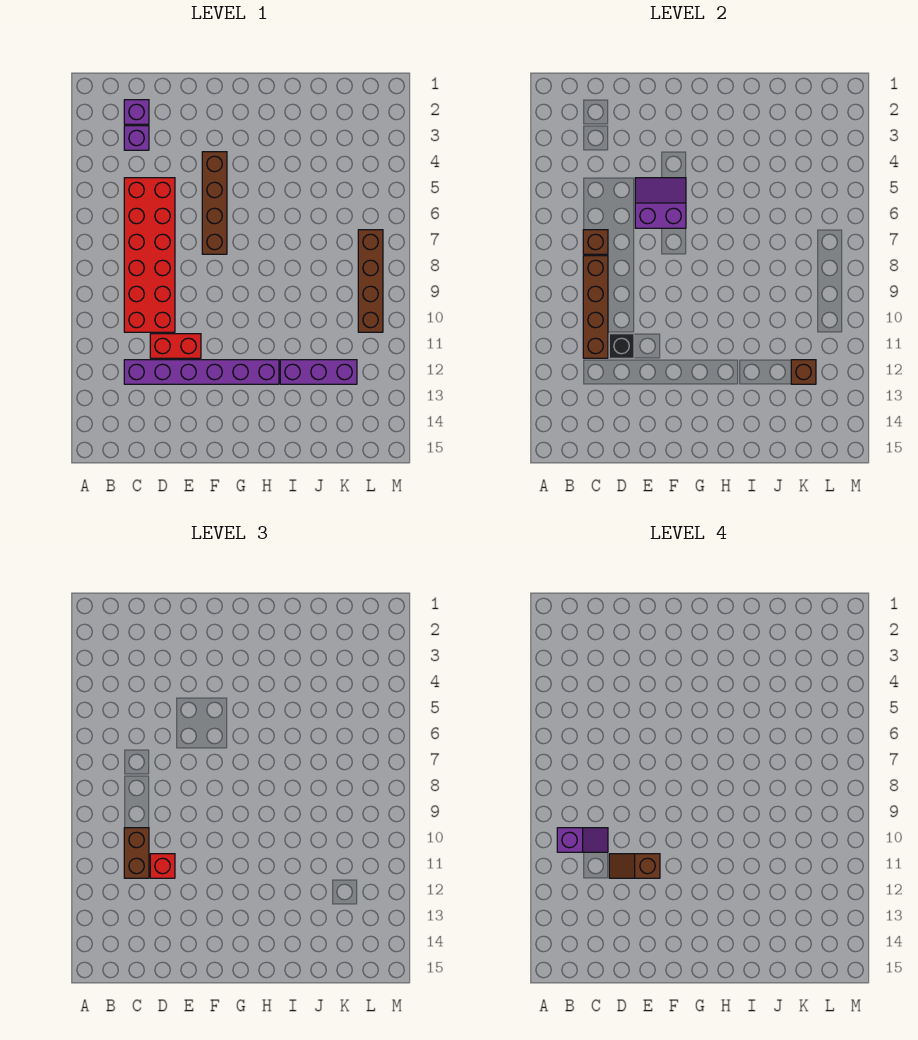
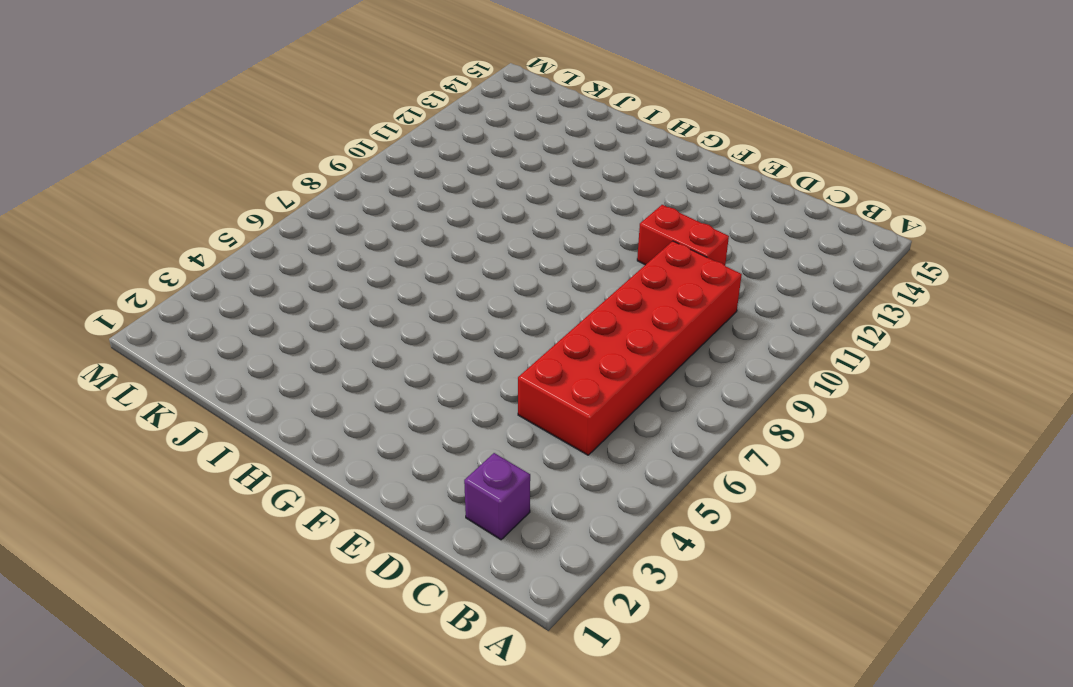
none -> purple brick C3 level 1
none -> purple brick C12:H12 level 1
none -> brown brick F4:F7 level 1

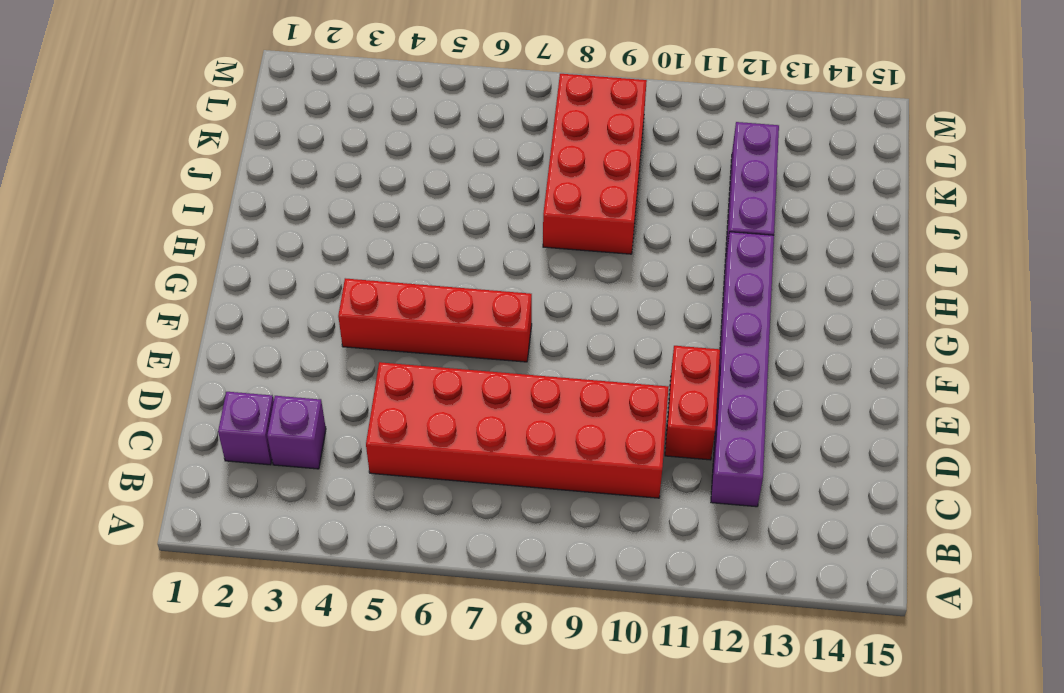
red brick F4:F7 level 1 -> brown brick F4:F7 level 1
red brick I8:L9 level 1 -> brown brick L7:L10 level 1
none -> brown brick C7 level 2
none -> brown brick C8:C11 level 2
none -> black brick D11 level 2

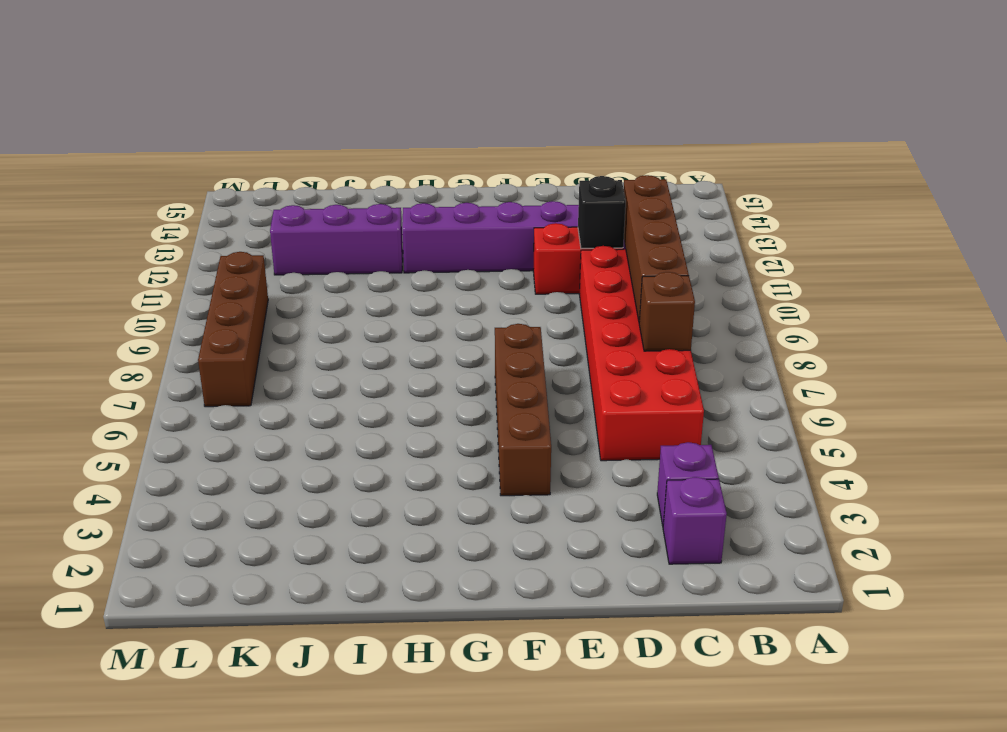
none -> purple slope E5:F6 level 2 top 6
none -> brown brick K12 level 2
none -> brown brick C10:C11 level 3

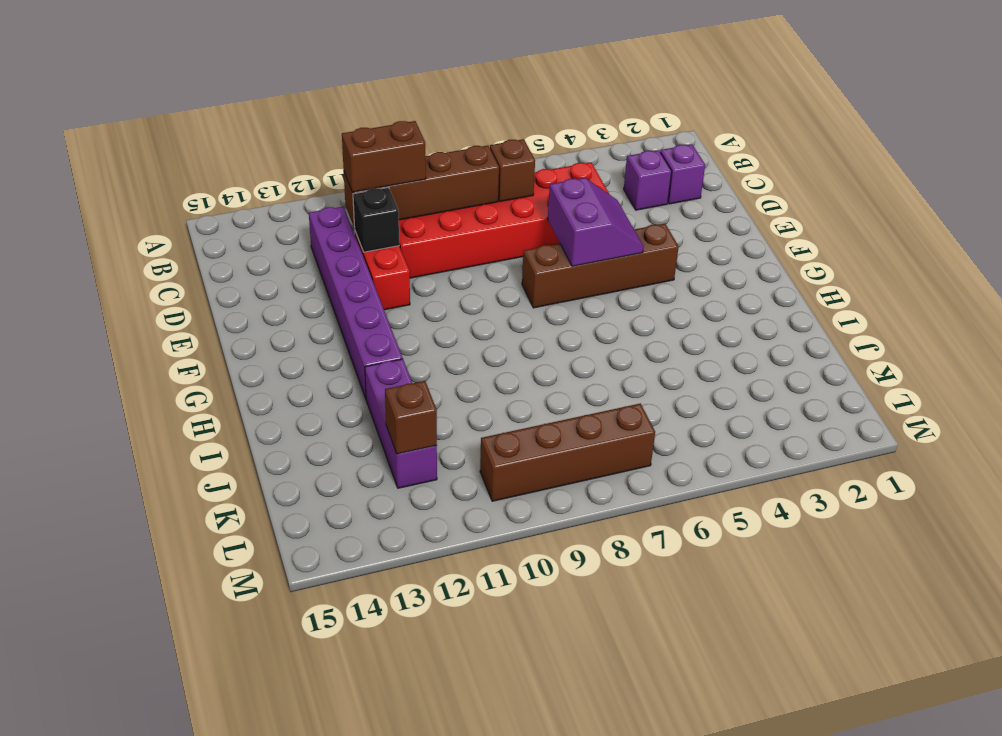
none -> red brick D11 level 3
none -> purple slope B10:C10 level 4 top B
none -> brown slope D11:E11 level 4 top E

